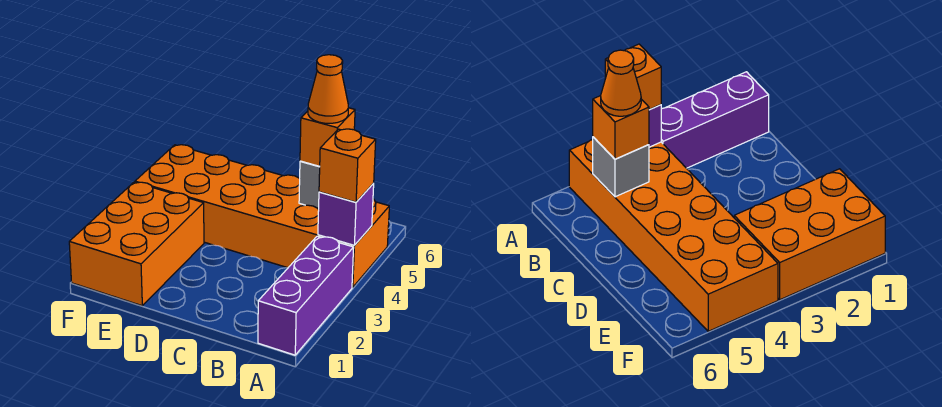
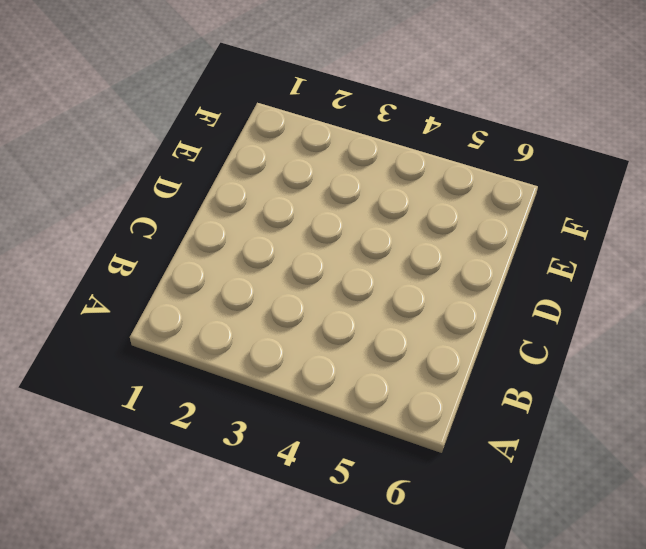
none -> purple brick A1:A3 level 1
none -> orange brick A4:F5 level 1

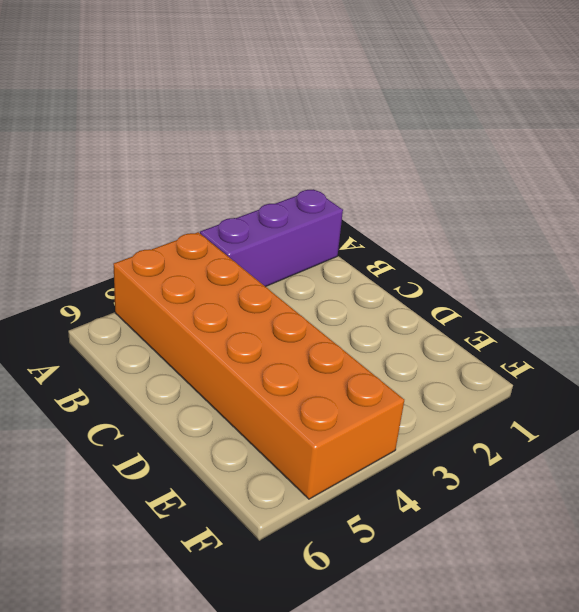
none -> orange brick E1:F3 level 1
none -> purple brick A4 level 2

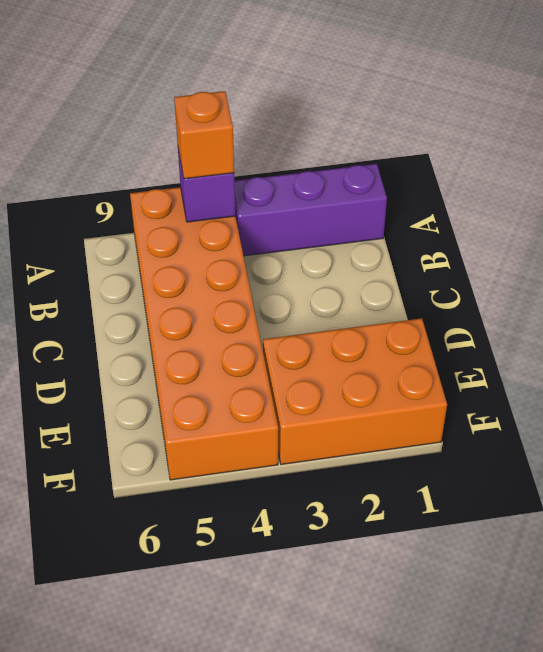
none -> grey brick B5 level 2
none -> orange brick B5 level 3

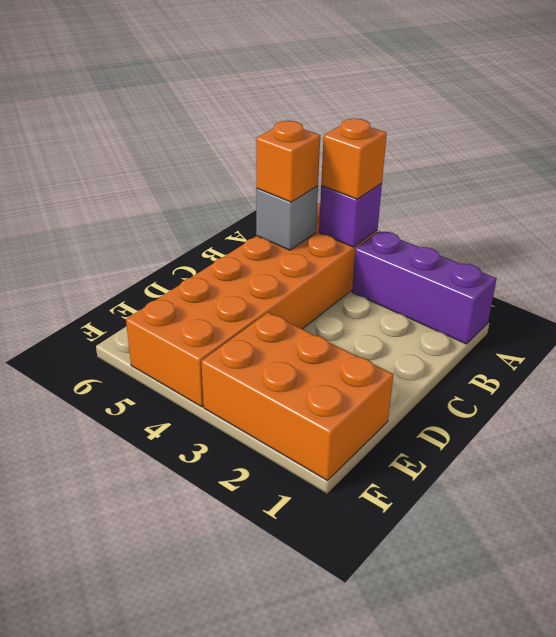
none -> orange cone B5 level 4

